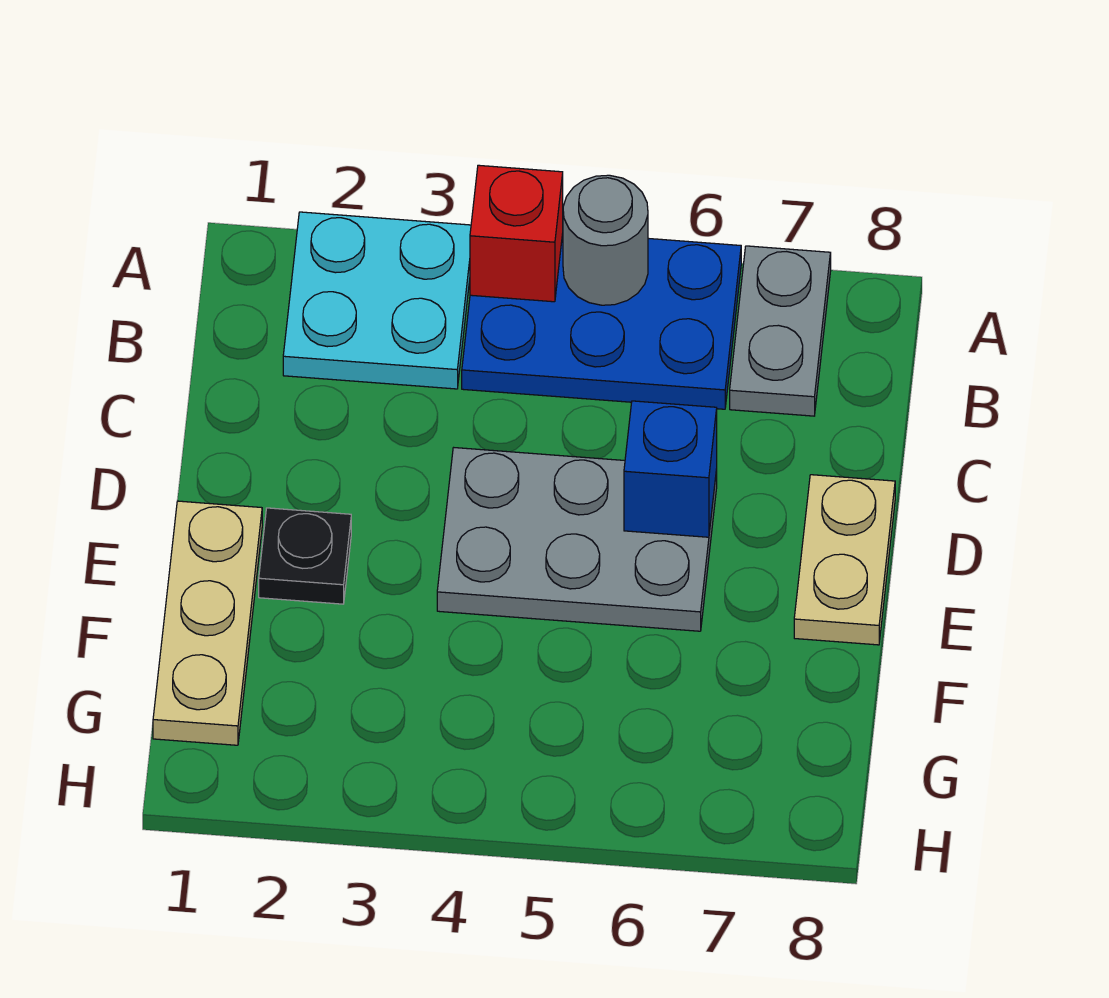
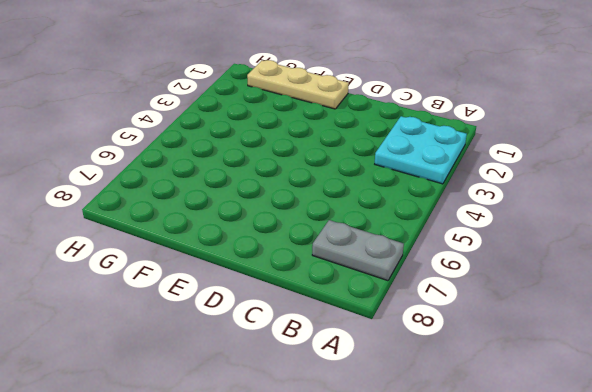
none -> blue plate A4:B6 level 1
none -> grey plate D4:E6 level 1

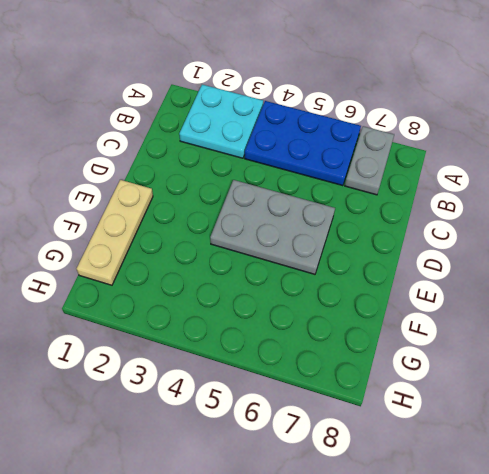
none -> tan plate D8:E8 level 1
none -> black plate E2 level 1

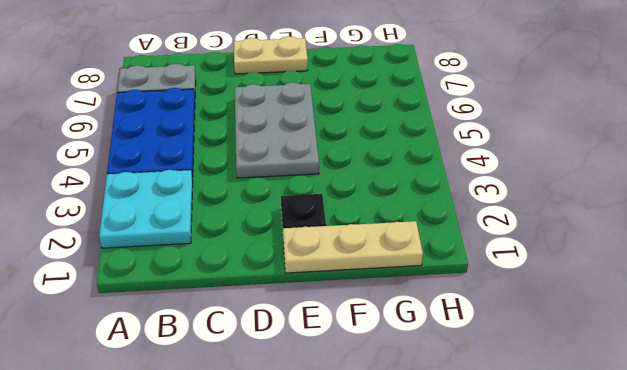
none -> red brick A4 level 2
none -> grey round brick A5 level 2

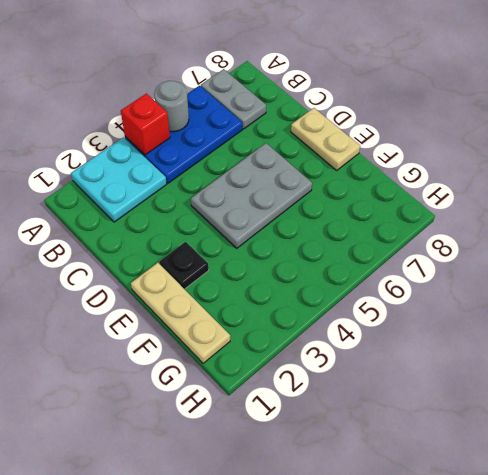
none -> blue brick D6 level 2

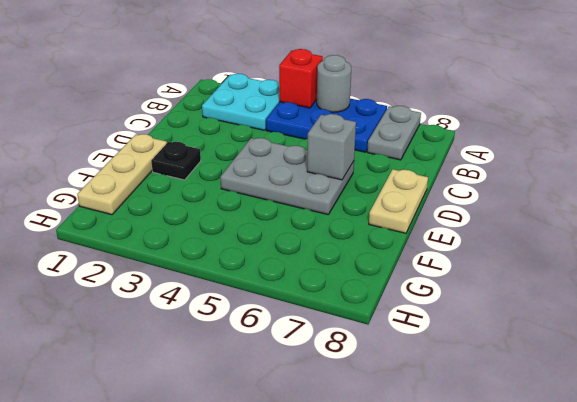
grey brick D6 level 2 -> blue brick D6 level 2

